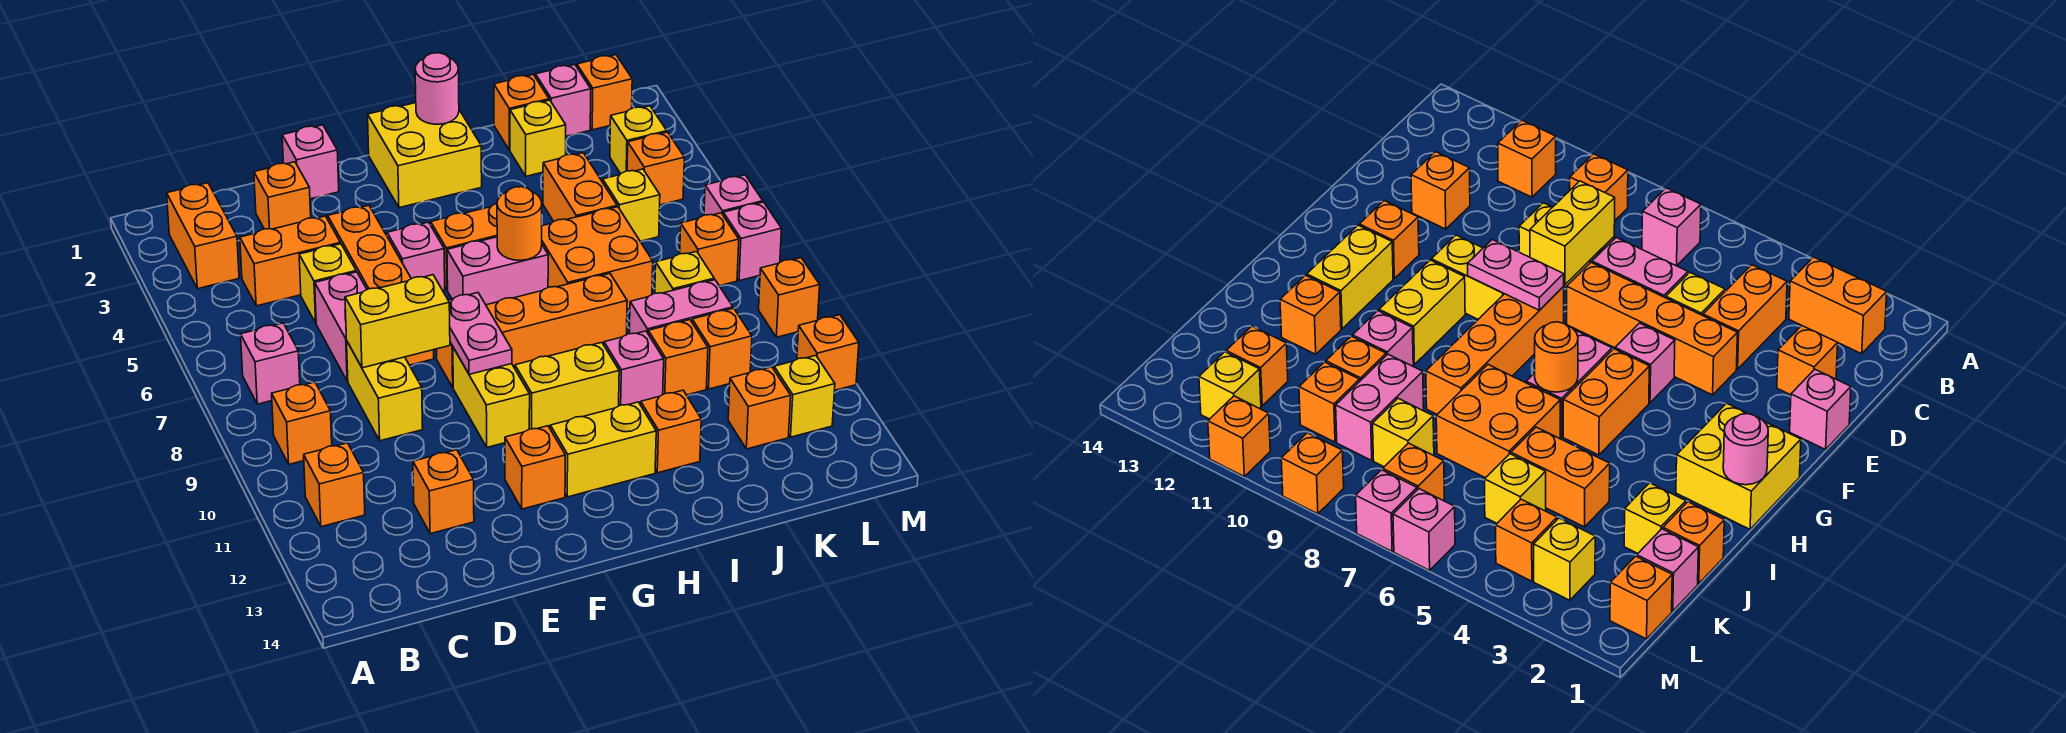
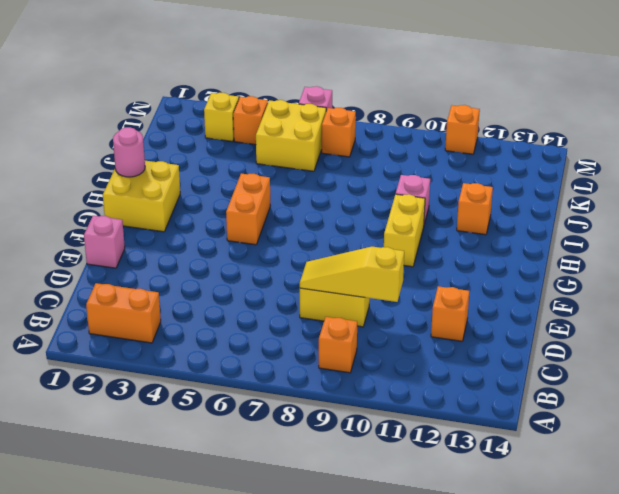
yellow slope D8:D10 level 2 top 10 -> yellow brick D8:E8 level 2
yellow brick K5:L6 level 1 -> yellow brick K5 level 1
none -> pink brick B7 level 1
none -> orange brick B11 level 1
none -> orange brick C4:D4 level 1
none -> orange brick D2 level 1

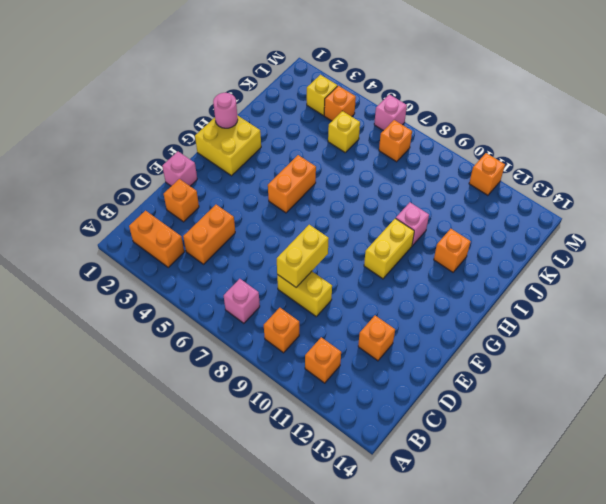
none -> yellow brick D5 level 1
none -> pink brick D6:D7 level 1
none -> orange brick E4:E7 level 1
none -> pink brick F5 level 1

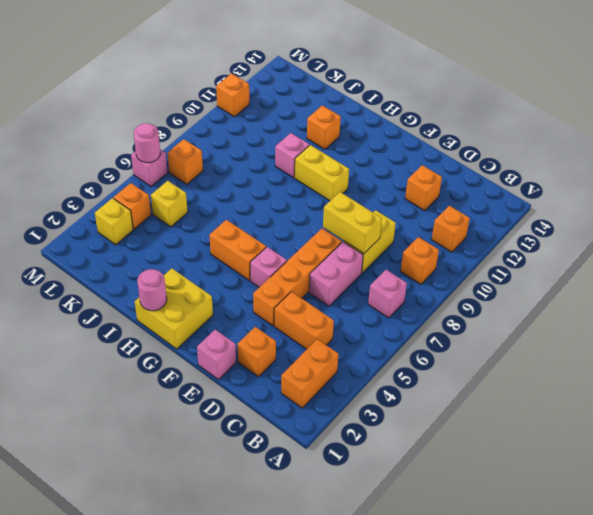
pink round brick M6 level 2 -> none
none -> yellow brick D5 level 1
none -> orange brick F8:I8 level 1
none -> yellow brick F9:F10 level 1
none -> orange brick F12 level 1

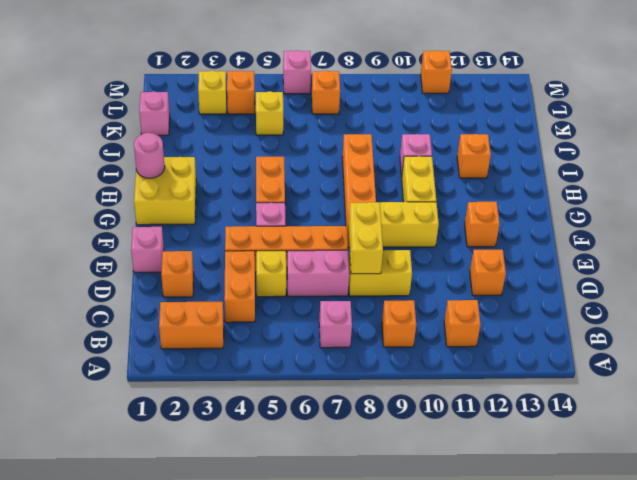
none -> pink brick G6:H6 level 1
none -> yellow brick G12:H12 level 1
none -> orange brick I6:J7 level 1
none -> orange brick J1 level 1

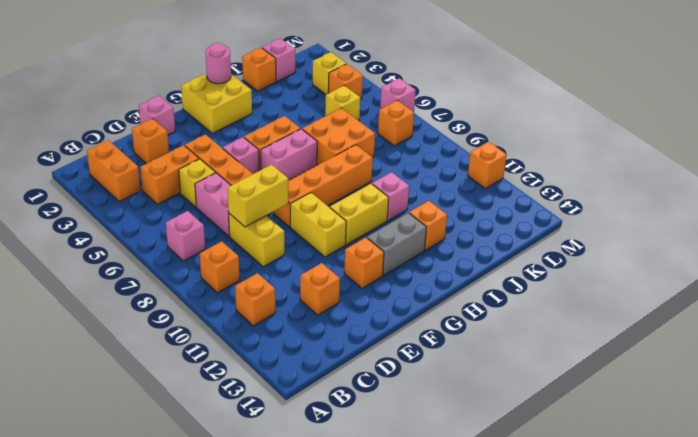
grey brick G12:H12 level 1 -> yellow brick G12:H12 level 1
none -> yellow brick J2 level 1
none -> orange brick J4:J5 level 1
none -> pink brick J9:K9 level 1
none -> orange brick J10 level 1

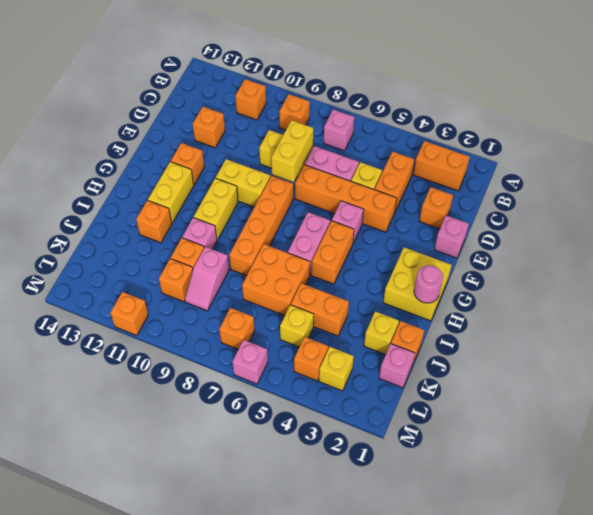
pink slope J9:K9 level 1 top J -> pink brick J9:K9 level 1
none -> yellow brick K8 level 1
none -> orange brick K12 level 1
none -> orange brick L1 level 1
none -> yellow brick L12 level 1

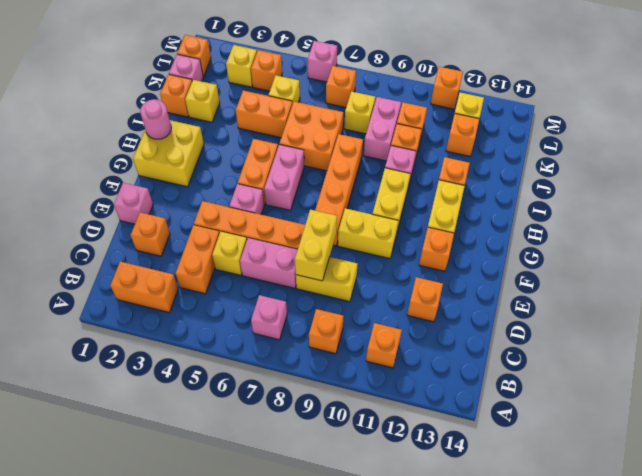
none -> pink brick M7 level 1
none -> orange brick M9 level 1
none -> pink plate F8:F9 level 2
none -> orange round brick H6 level 2

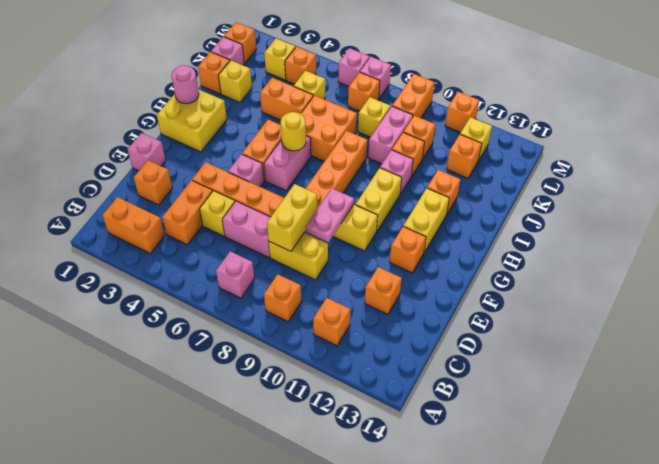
pink plate E9:F9 level 2 -> pink plate F8:F9 level 2
yellow round brick H6 level 2 -> orange round brick H6 level 2
orange brick L9:M9 level 1 -> orange brick M9 level 1

